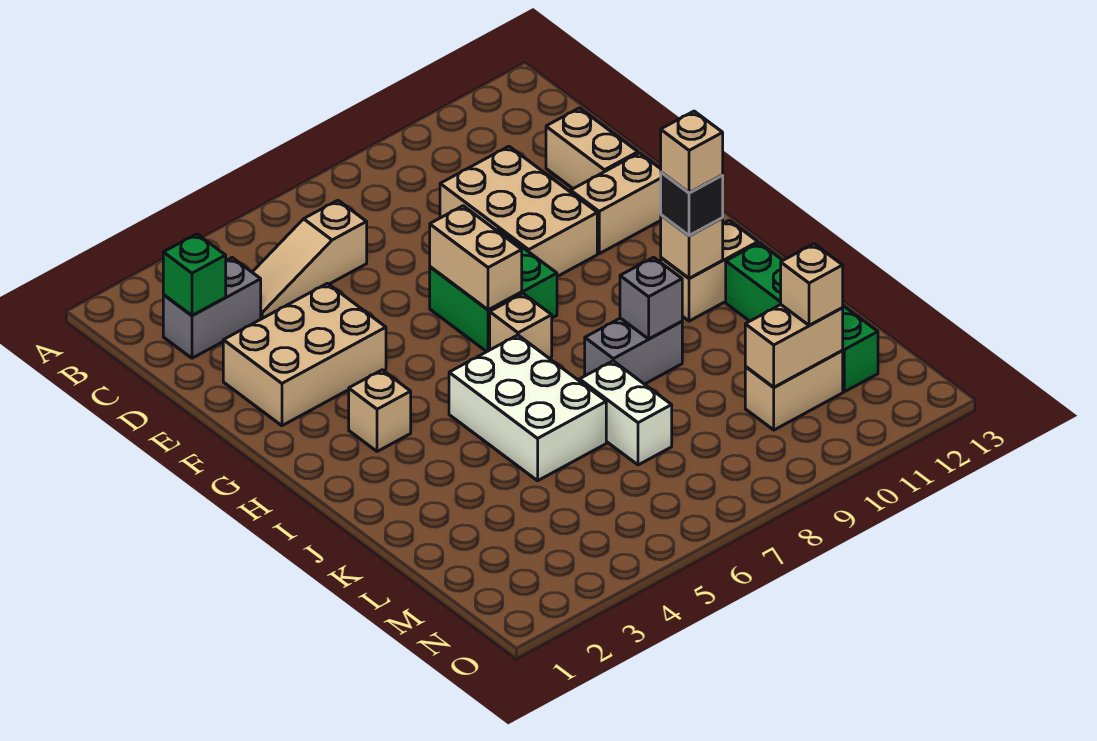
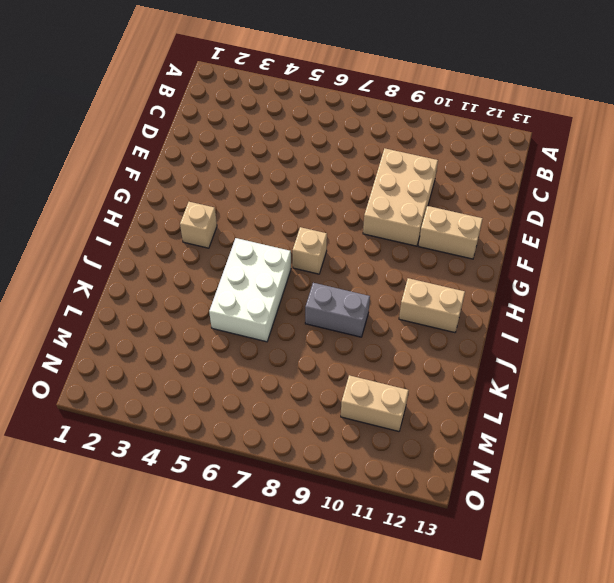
none -> grey brick C2:C3 level 1
none -> tan slope C4:C6 level 1 top 6
none -> tan brick D12:E12 level 1

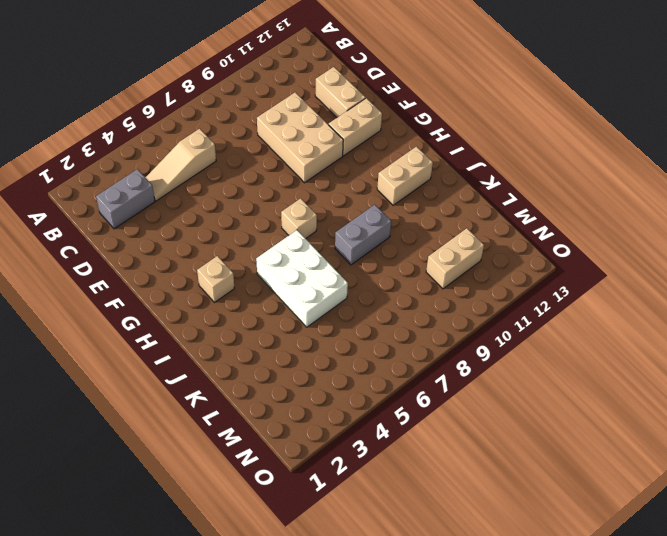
none -> tan brick E2:F4 level 1
none -> green brick F7:G8 level 1
none -> green brick J12:M12 level 1

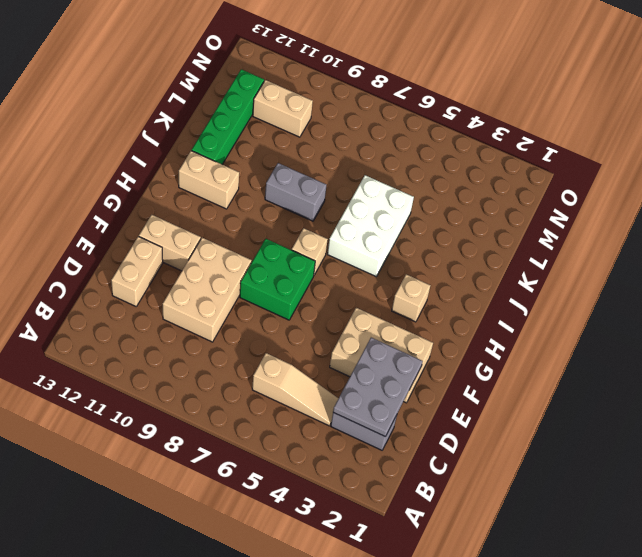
grey plate C2:E3 level 2 -> green brick C2 level 2
none -> white brick K7:L7 level 1
none -> tan brick F7:G7 level 2
none -> tan brick I11 level 2

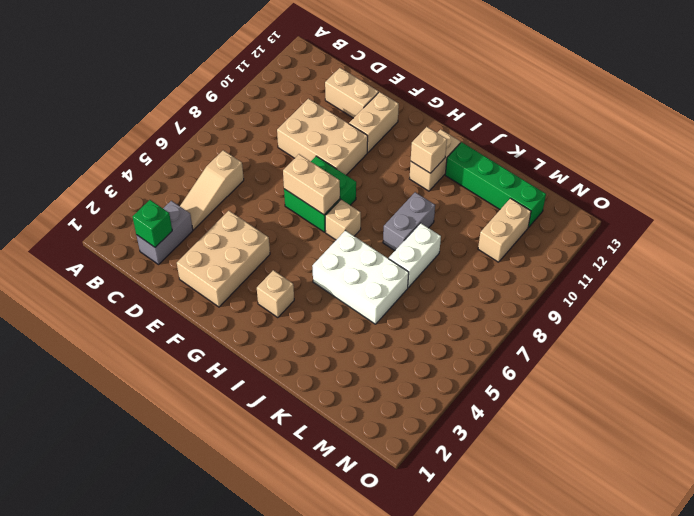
white brick K7:K8 level 1 -> white brick K7:L7 level 1
none -> grey brick J9 level 2
none -> tan brick M10:M11 level 2
none -> black brick I11 level 3

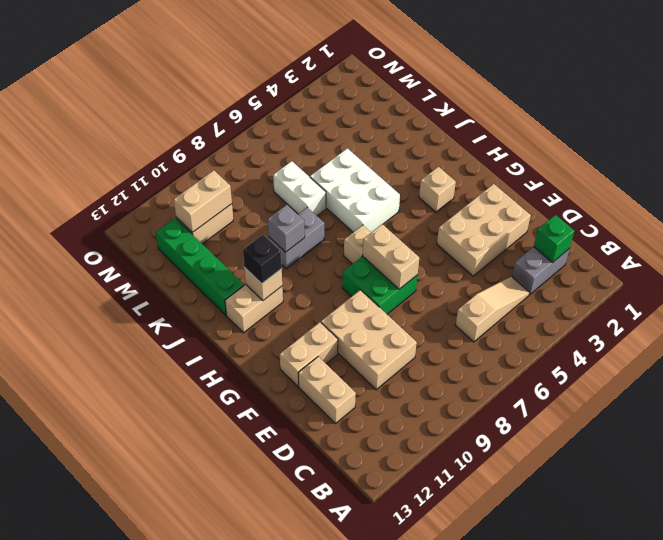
none -> tan brick M11 level 3
none -> tan brick I11 level 4

